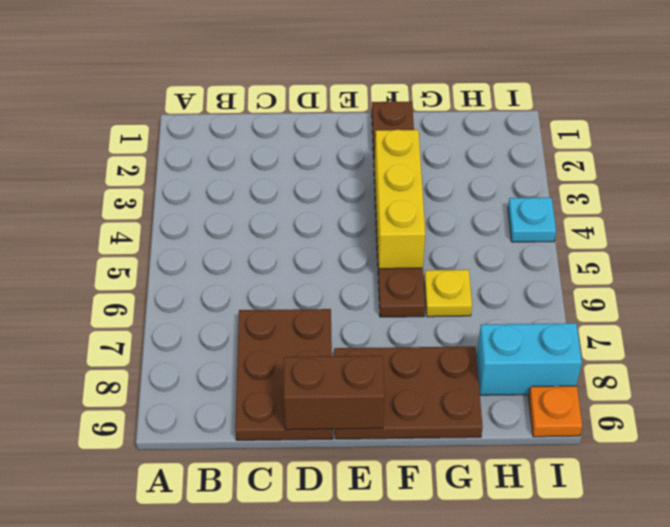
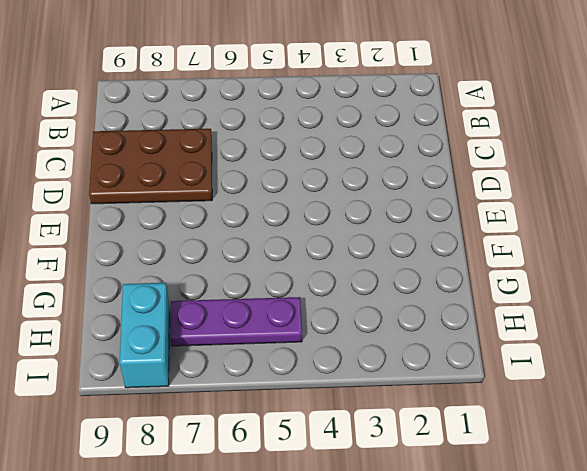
purple plate H5:H7 level 1 -> none
none -> brown plate E8:G9 level 1
none -> brown plate F1:F6 level 1

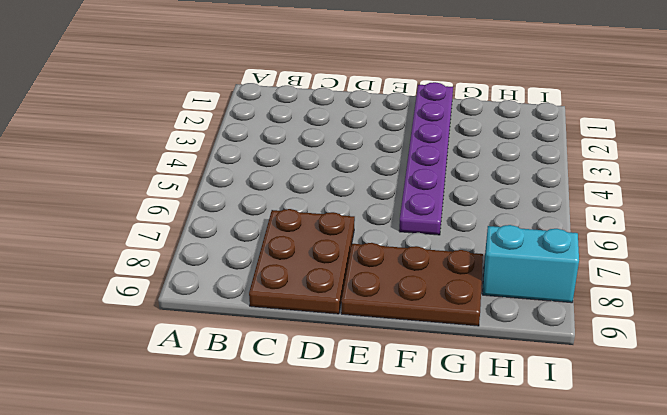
purple plate F1:F6 level 1 -> brown plate F1:F6 level 1
none -> yellow plate G6 level 1
none -> cyan plate I4 level 1

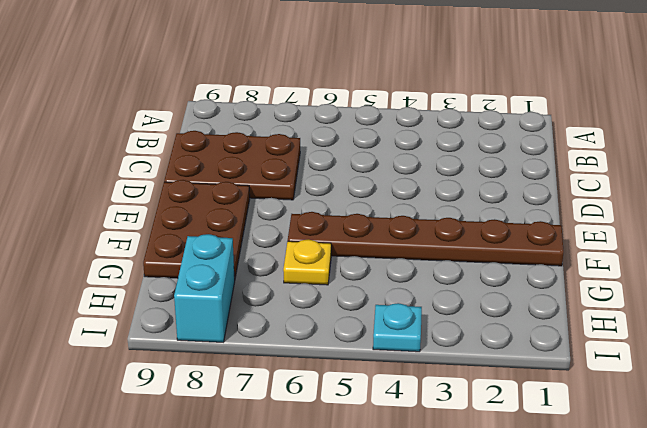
none -> orange plate I9 level 1
none -> brown brick D9:E9 level 2

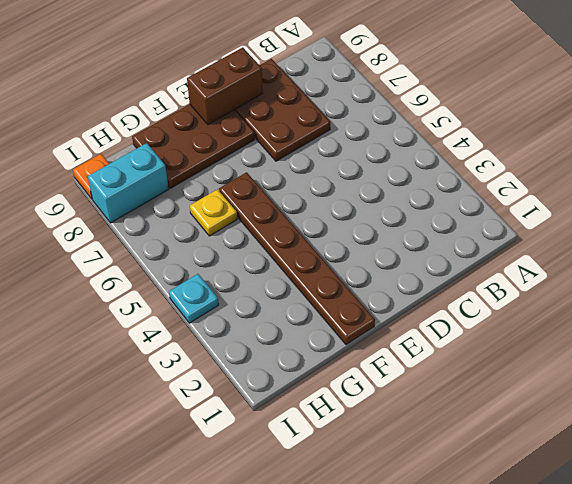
none -> yellow brick F3:F5 level 2

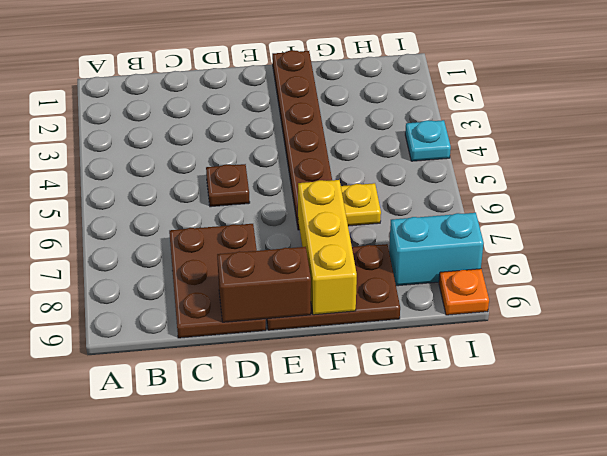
brown plate D5 level 1 -> none
yellow brick F7:F9 level 2 -> yellow brick F3:F5 level 2

